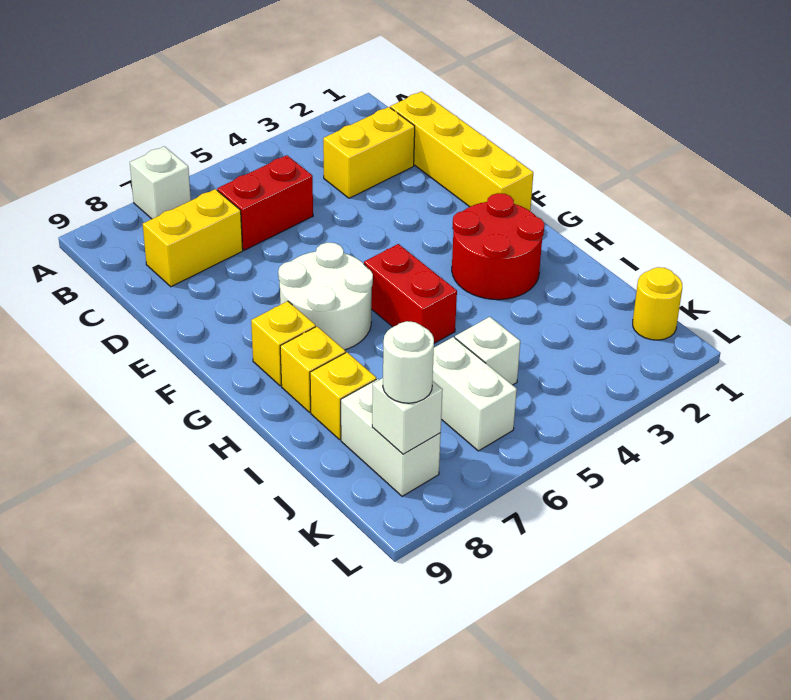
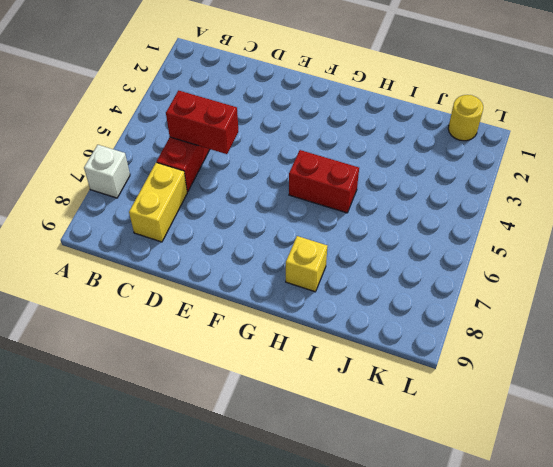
red brick C5:D5 level 2 -> none
none -> yellow brick C1:F1 level 1
none -> yellow brick C2:C3 level 1
none -> white round brick F6:G7 level 1

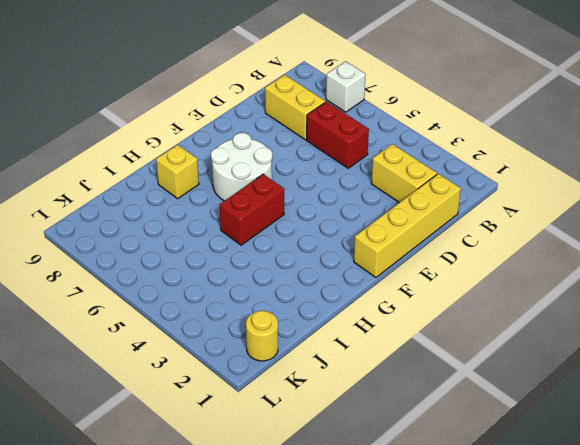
none -> red round brick G2:H3 level 1
none -> yellow brick G8 level 1
none -> yellow brick I8 level 1

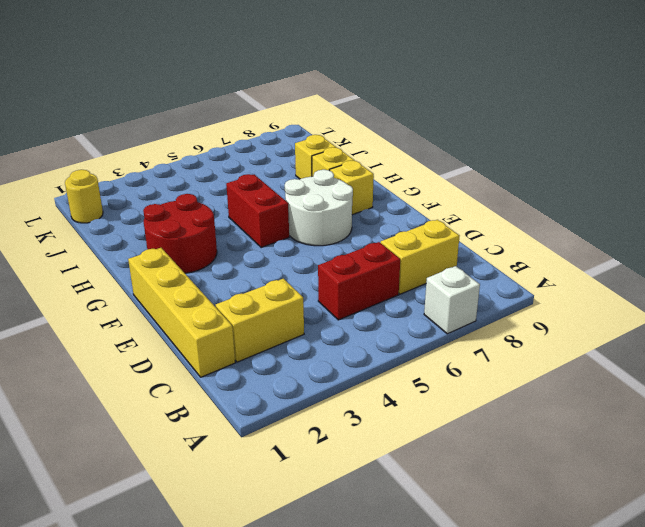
none -> white brick J5 level 1
none -> white brick J6:K6 level 1
none -> white brick J8:K8 level 1

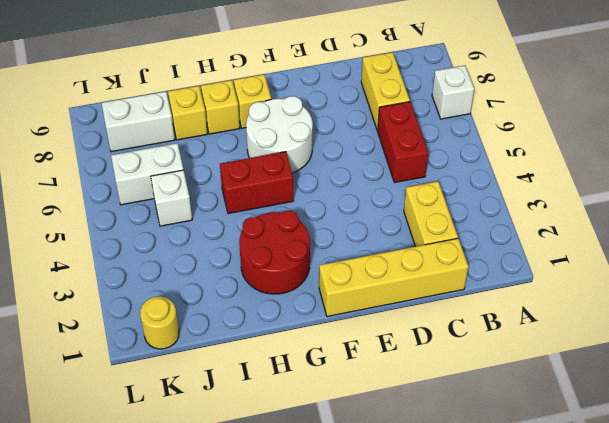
none -> white brick K8 level 2
none -> white round brick K8 level 3

